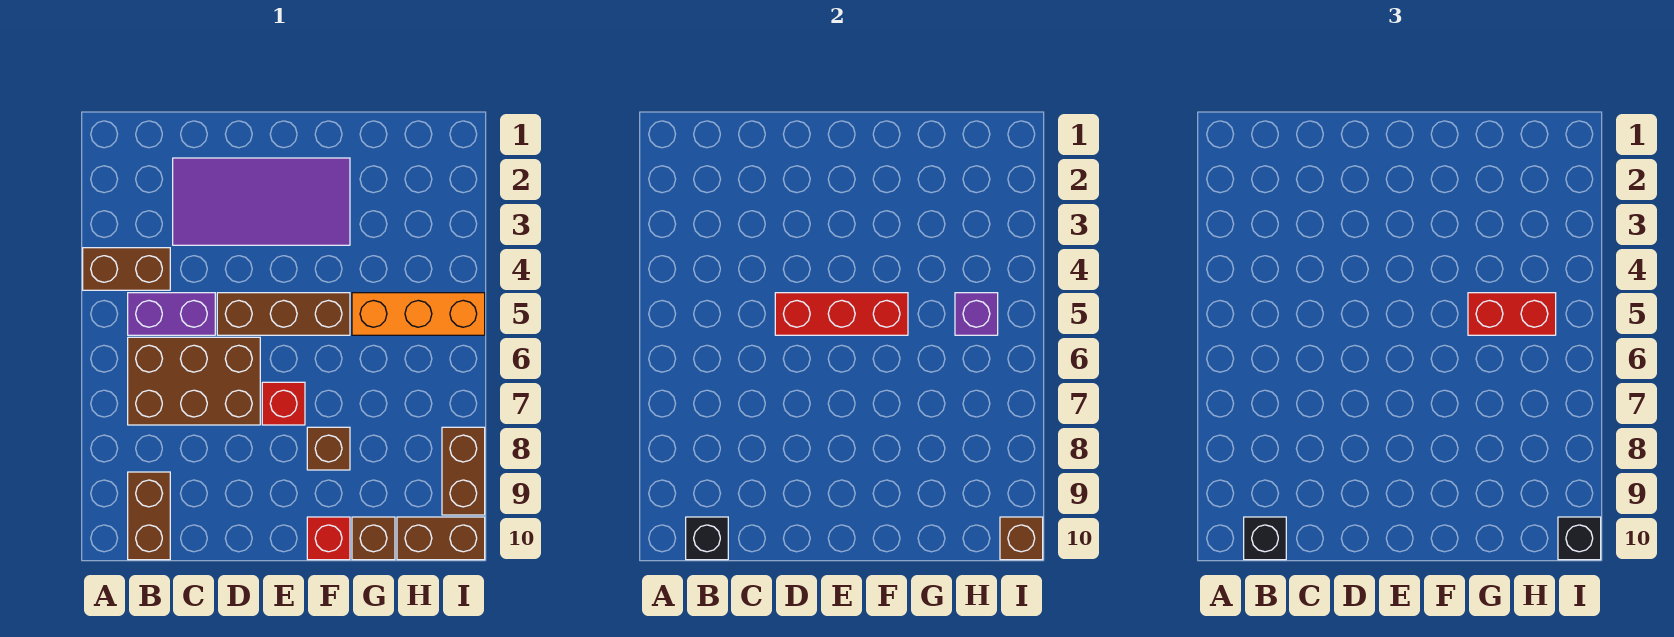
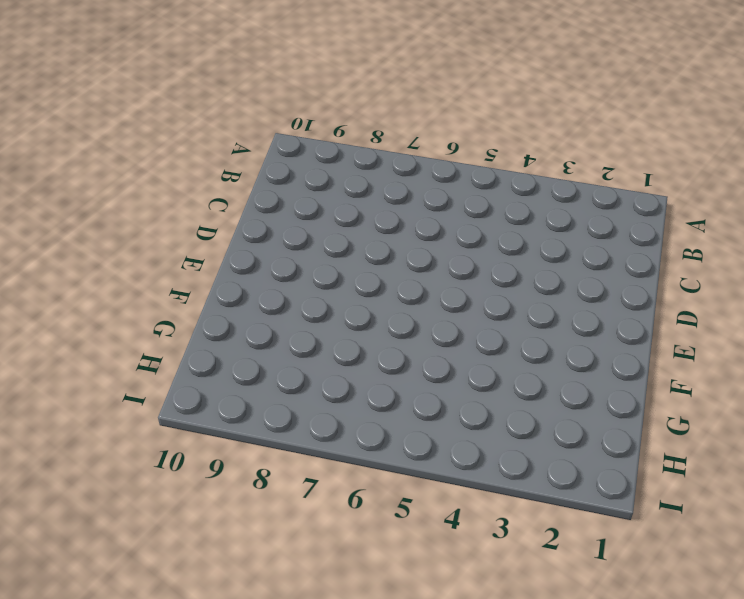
none -> brown brick A4:B4 level 1
none -> purple brick B5:C5 level 1
none -> brown brick B6:D7 level 1

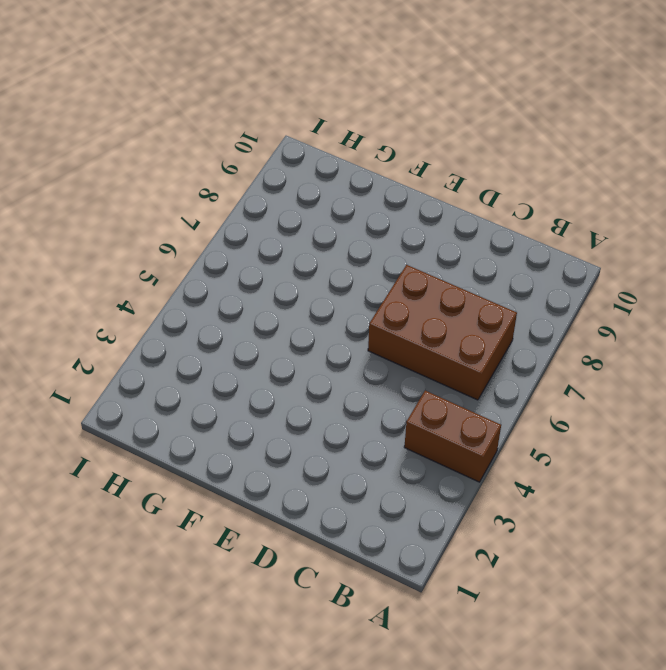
none -> purple brick B5:C5 level 1
none -> brown brick B9:B10 level 1
none -> purple tile C2:F3 level 1

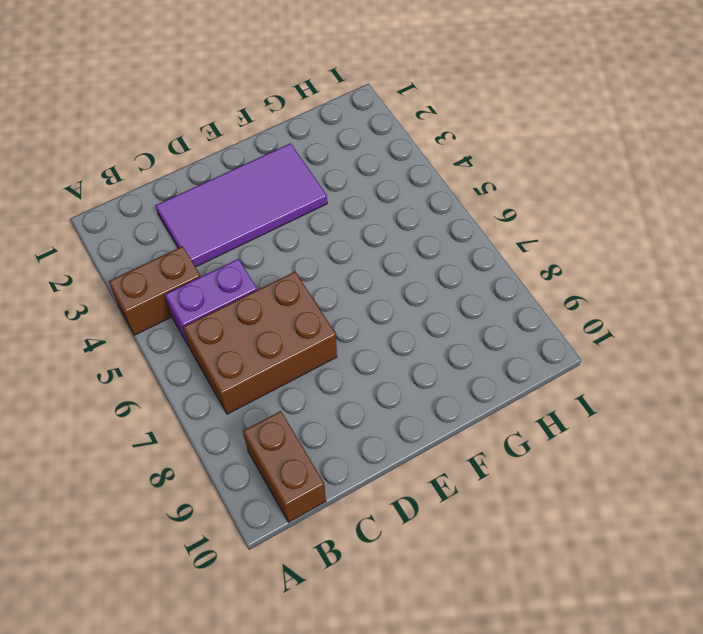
none -> brown brick D5:F5 level 1
none -> red brick E7 level 1
none -> brown brick F8 level 1

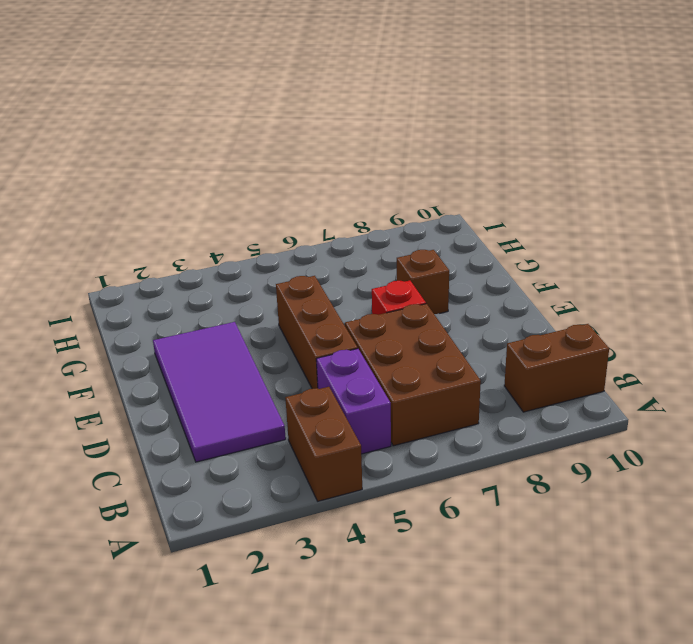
none -> red brick F10 level 1
none -> orange brick G5:I5 level 1
none -> brown brick G10 level 1

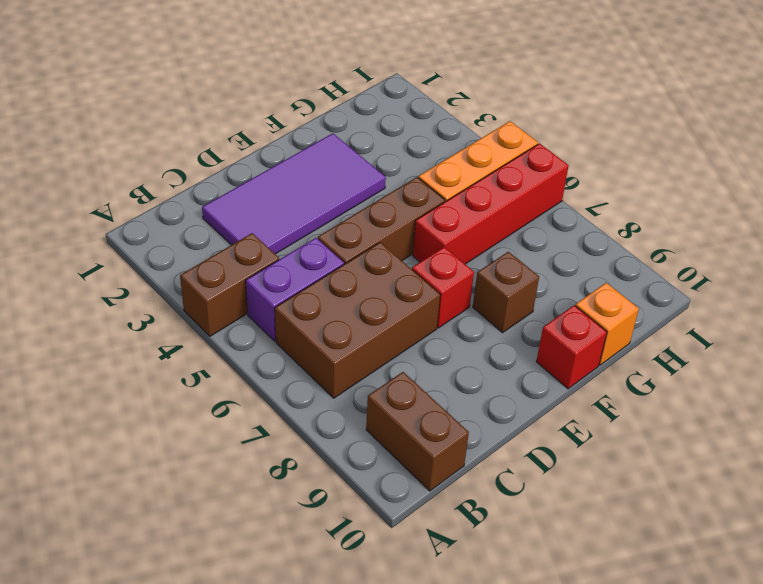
red brick F6:I6 level 1 -> none
orange brick G10 level 1 -> brown brick G10 level 1
none -> brown brick H10:I10 level 1
none -> brown brick I8:I9 level 1
none -> black brick B10 level 2

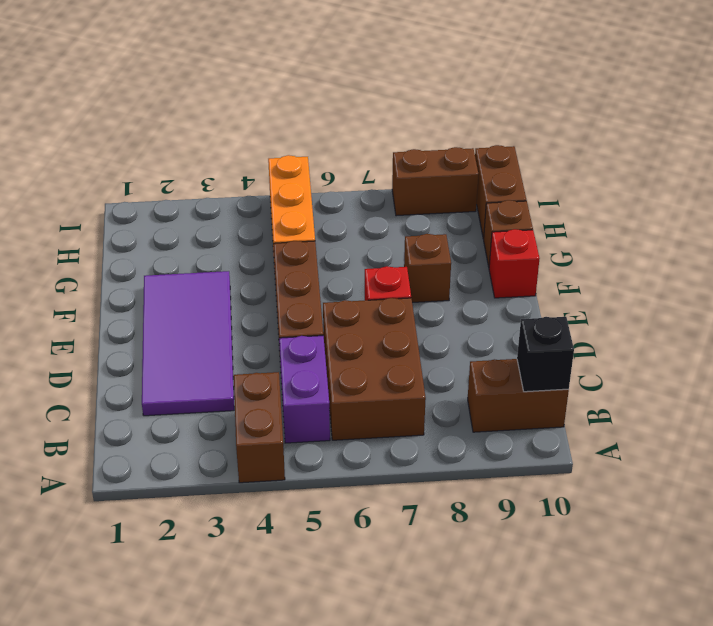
none -> red brick D5:F5 level 2
none -> purple brick H5 level 2
none -> brown brick I10 level 2

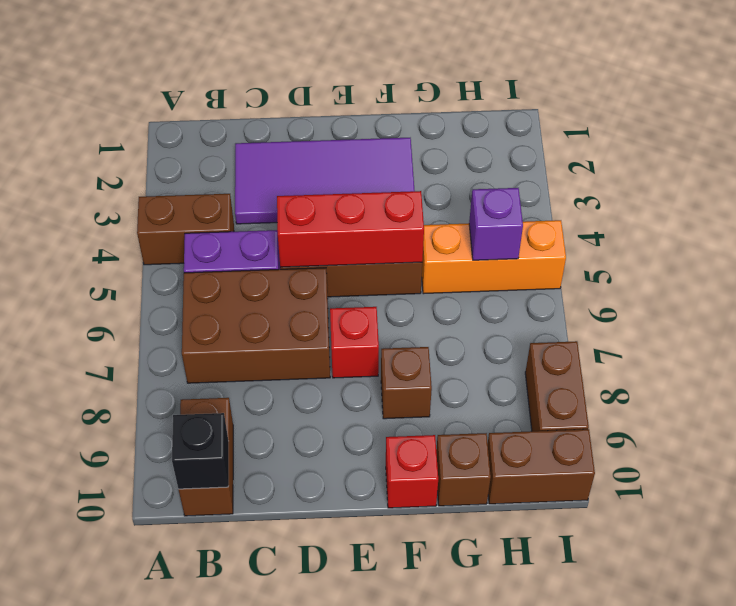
none -> brown brick I10 level 2
none -> black brick B10 level 3
none -> red brick G5:H5 level 3

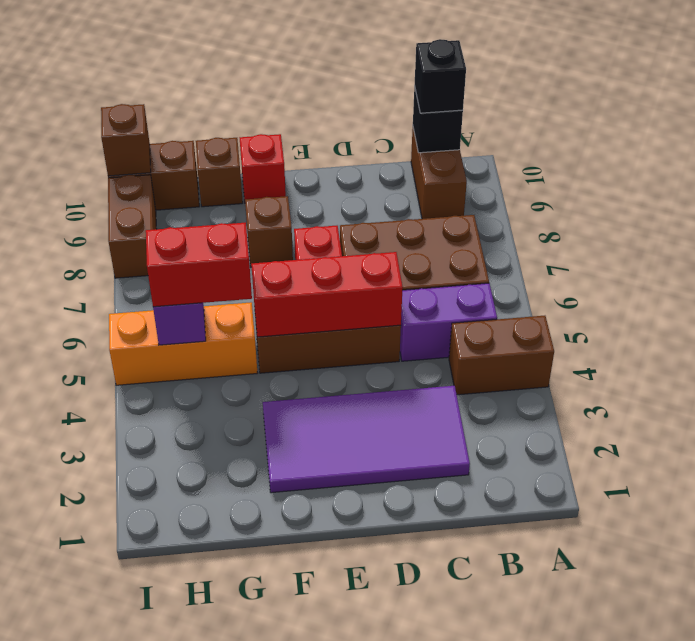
none -> black brick I10 level 3

